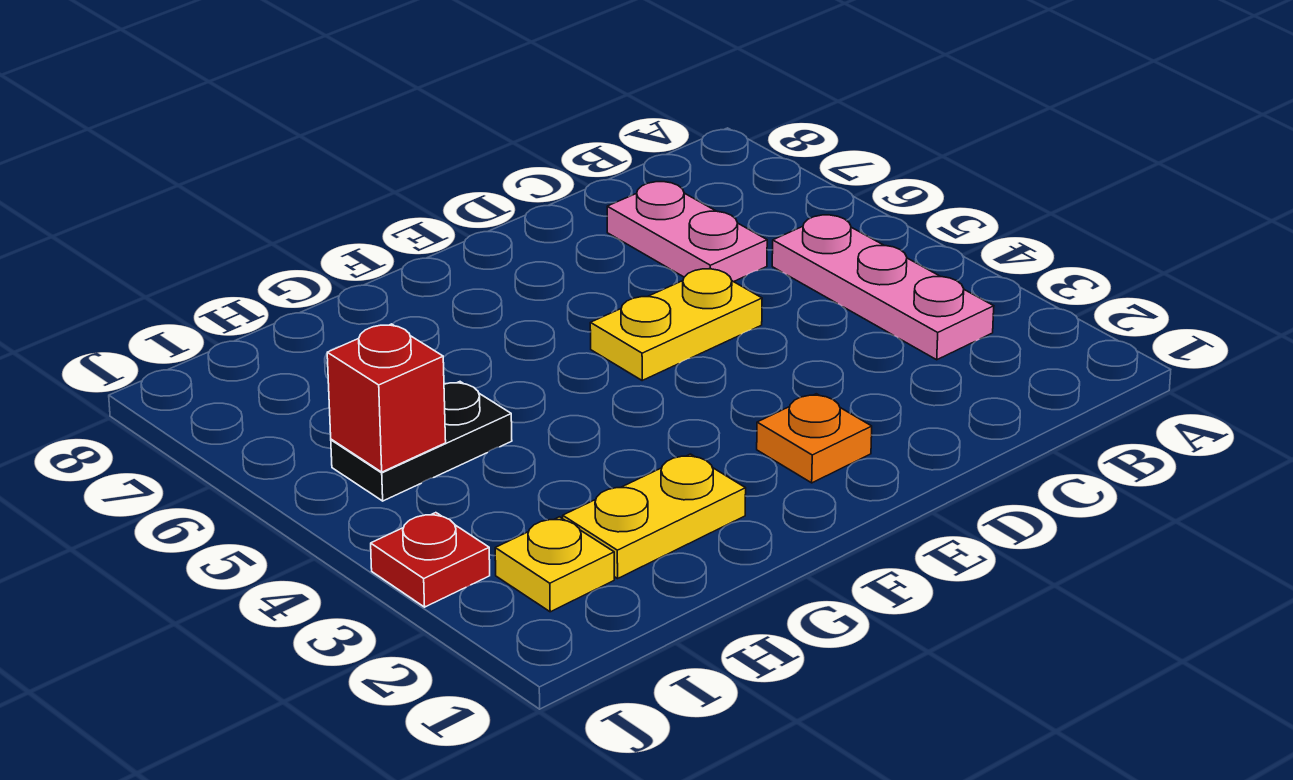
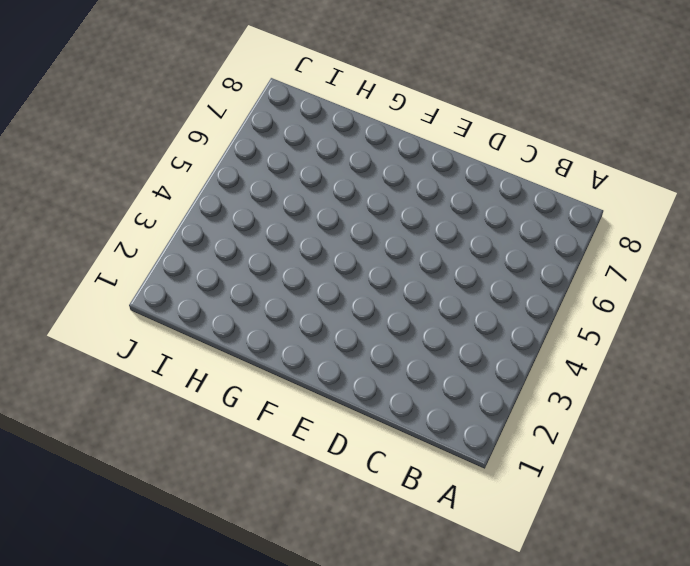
none -> pink plate B3:B5 level 1
none -> pink plate C6:C7 level 1

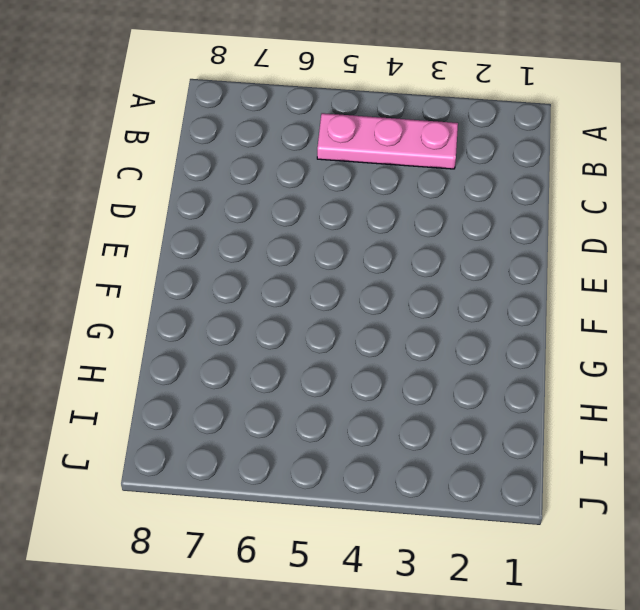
none -> pink plate C6:C7 level 1
none -> yellow plate D5:E5 level 1

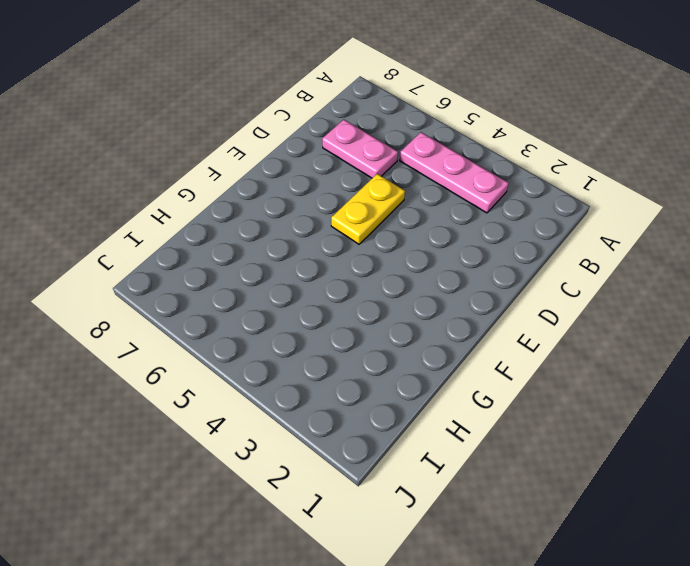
none -> orange plate E2 level 1
none -> yellow plate G2:H2 level 1

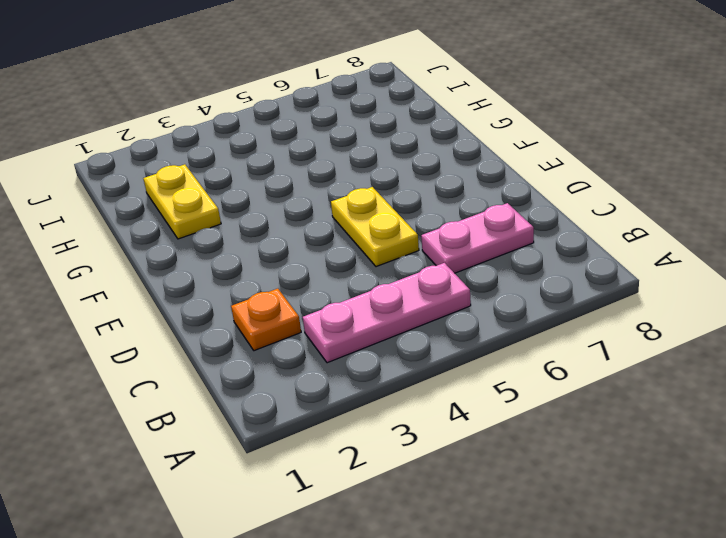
orange plate C2 level 1 -> orange plate E2 level 1
none -> black plate H5:I5 level 1
none -> yellow plate I2 level 1

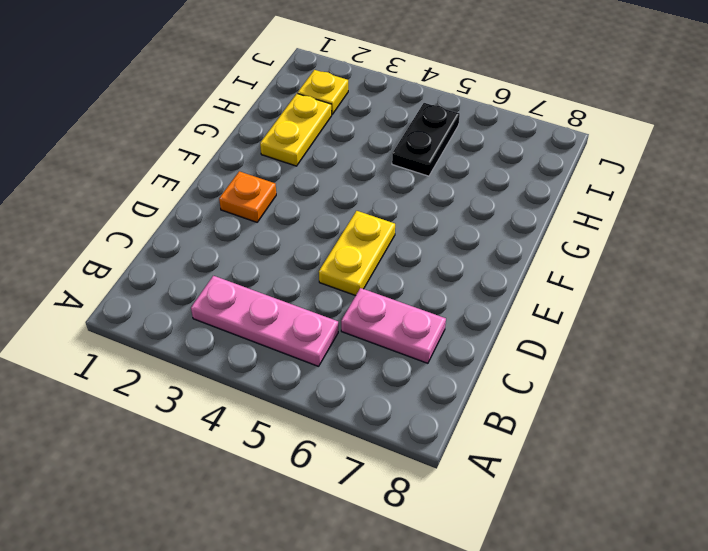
none -> red plate J3 level 1
none -> red brick I5 level 2

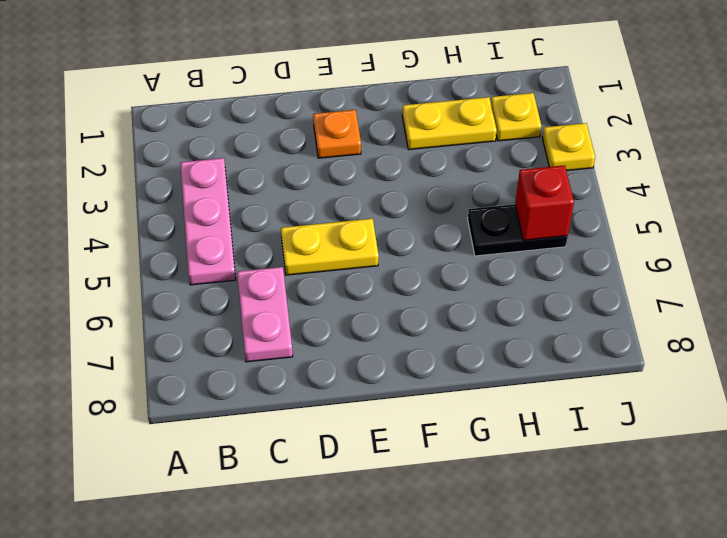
yellow plate J3 level 1 -> red plate J3 level 1

